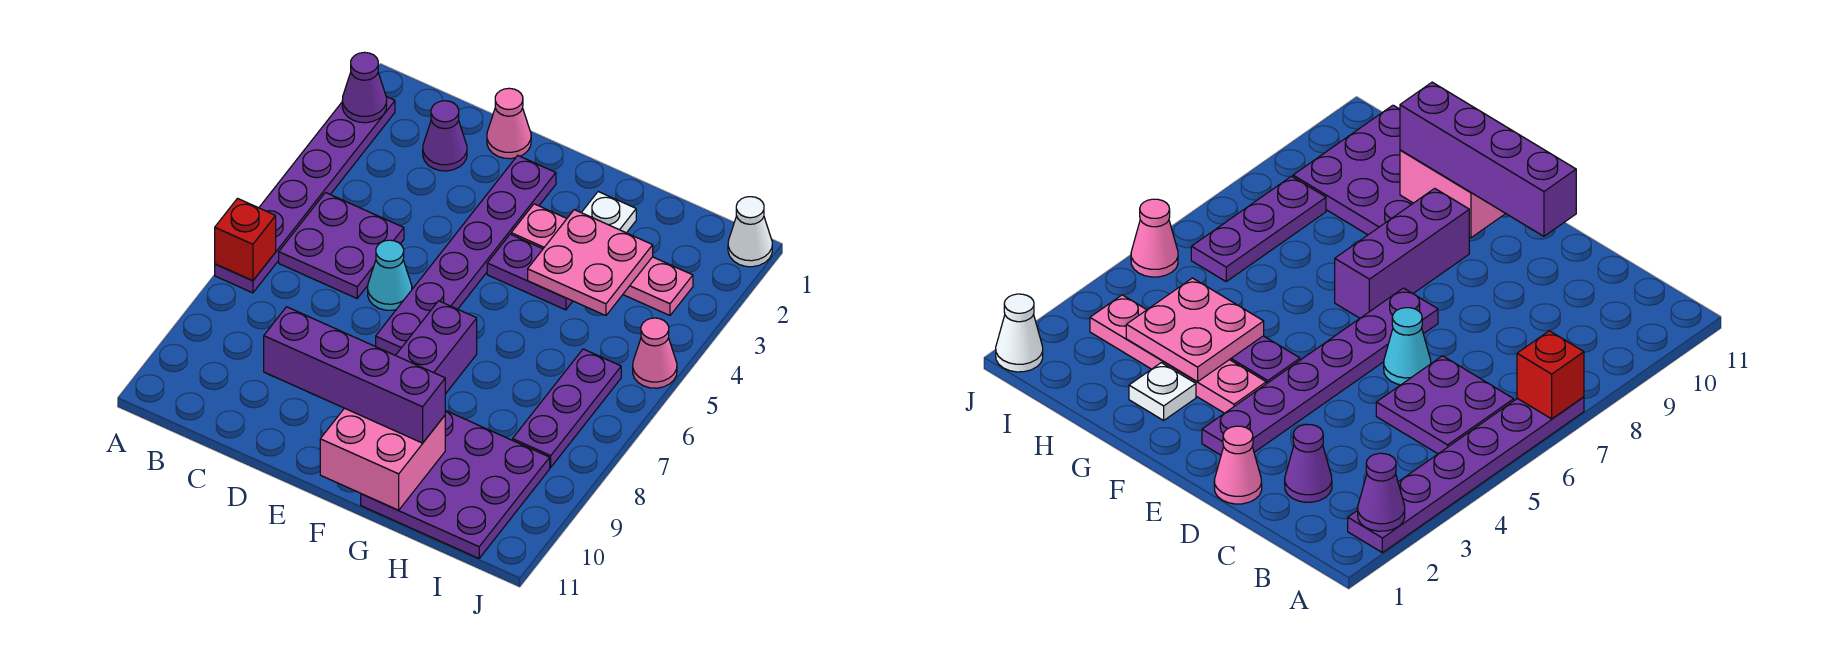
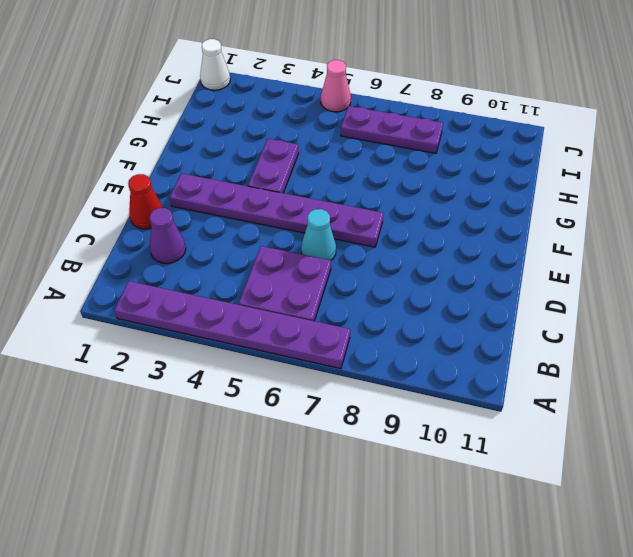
red cone D1 level 1 -> pink cone D1 level 1
none -> pink plate F3:I3 level 1
none -> purple brick F7:F9 level 1
none -> white plate G2 level 1

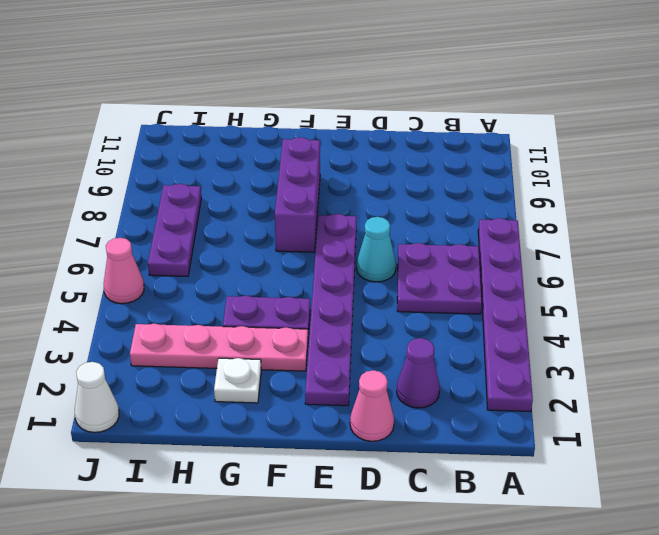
none -> purple plate G9:I11 level 1
none -> purple cone A2 level 2
none -> red brick A7 level 2

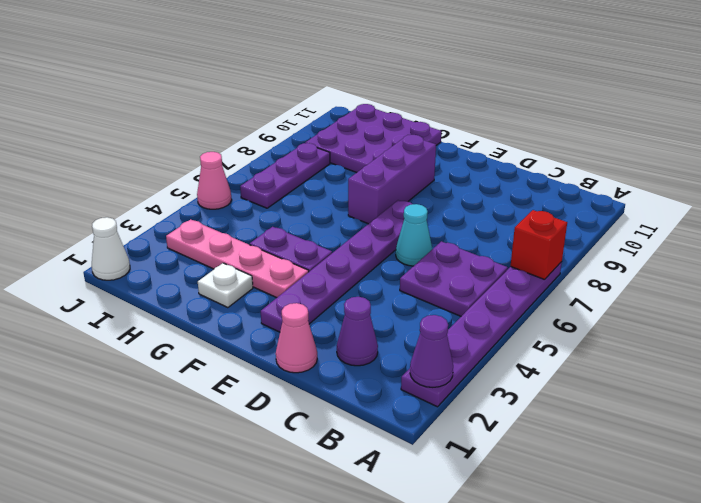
none -> pink brick F10:G11 level 2
none -> pink plate G3:H4 level 2
none -> purple brick D10:G10 level 3

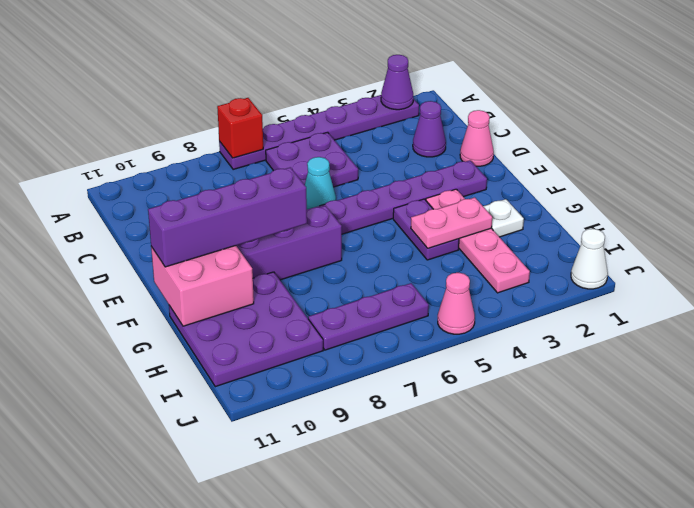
purple brick F8:F11 level 3 -> purple brick D10:G10 level 3
pink plate G3:G4 level 2 -> pink plate G3:H4 level 2

